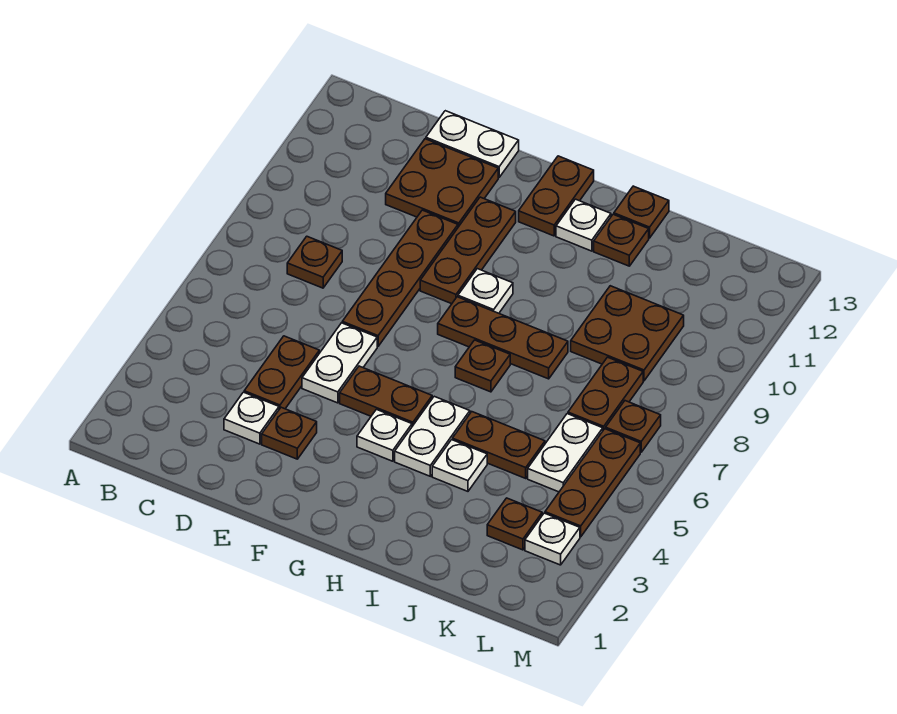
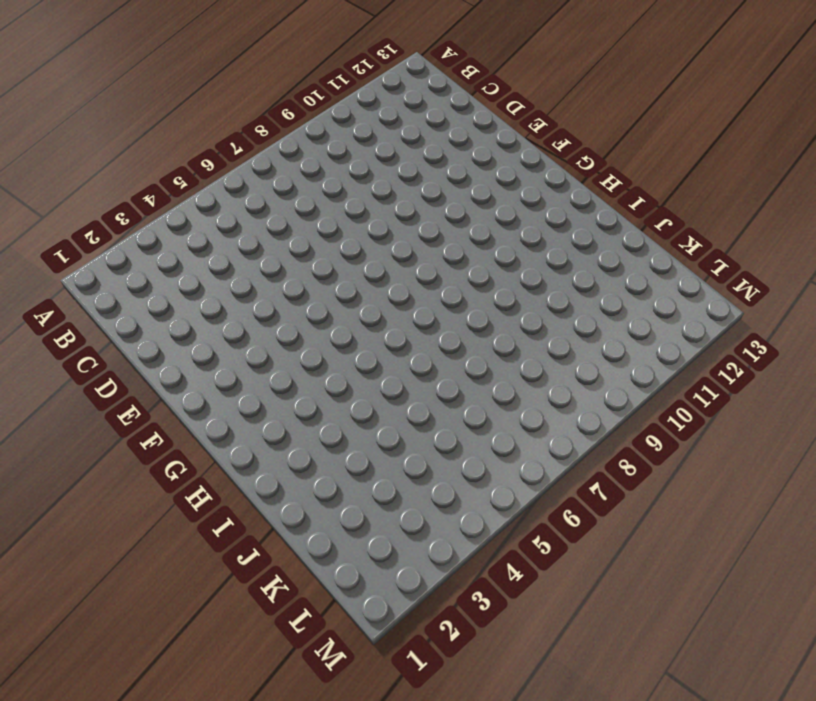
none -> brown plate C8 level 1
none -> white plate D3 level 1
none -> brown plate D4:D5 level 1

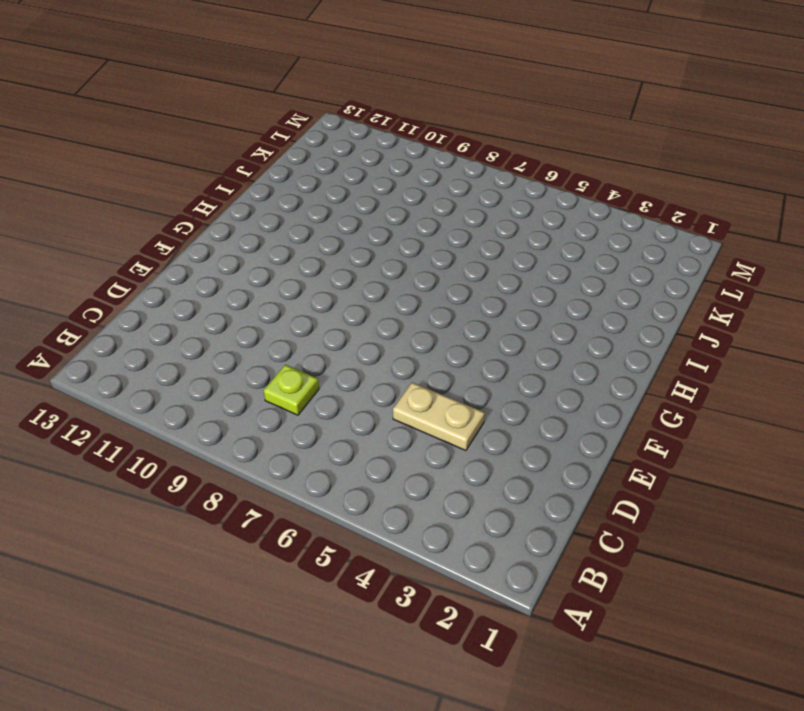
lime plate C8 level 1 -> brown plate C8 level 1
tan plate D4:D5 level 1 -> brown plate D4:D5 level 1
none -> white plate D3 level 1
none -> brown plate D11:E12 level 1
none -> white plate D13:E13 level 1

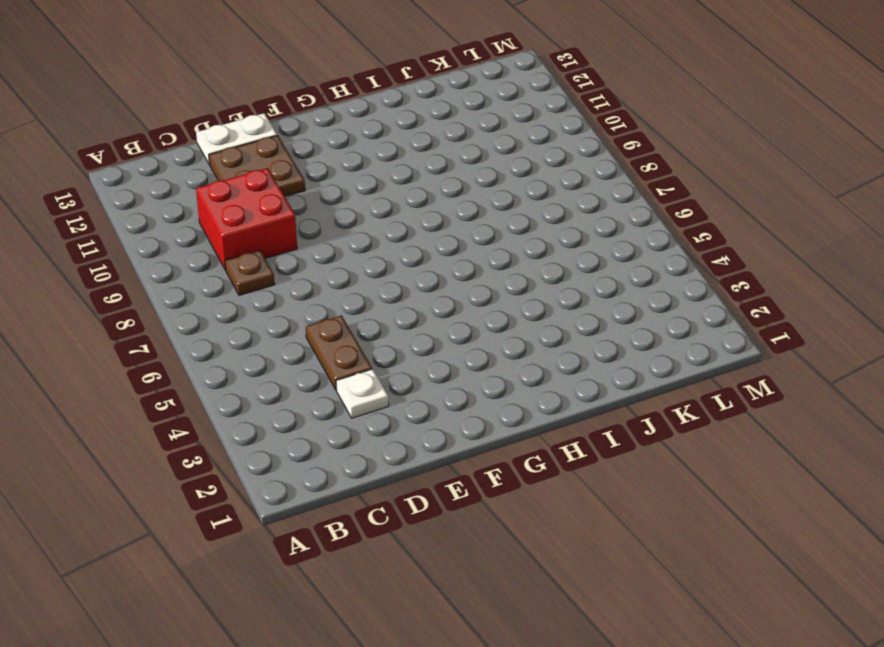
red brick C9:D10 level 1 -> none
none -> brown plate E3 level 1
none -> white plate E5:E6 level 1
none -> brown plate E7:E10 level 1

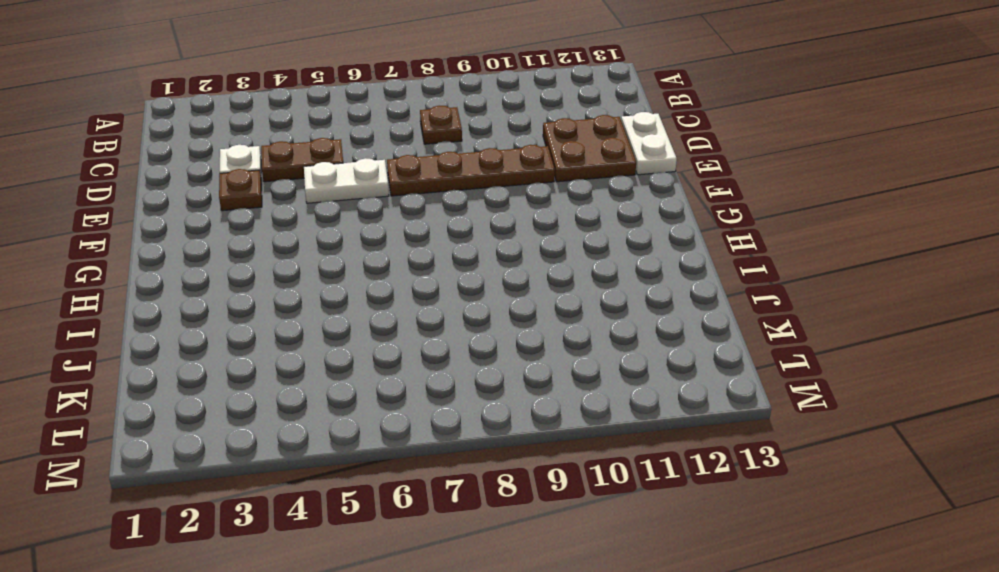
none -> brown plate F5:G5 level 1
none -> brown plate F9:F11 level 1
none -> white plate G4 level 1

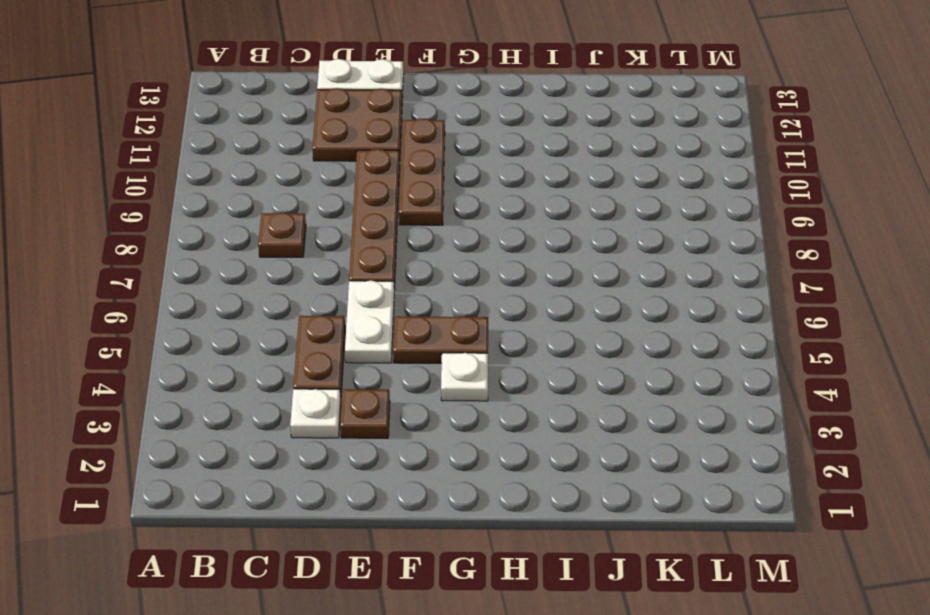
none -> brown plate G8:I8 level 1
none -> white plate G9 level 1
none -> brown plate G12:G13 level 1

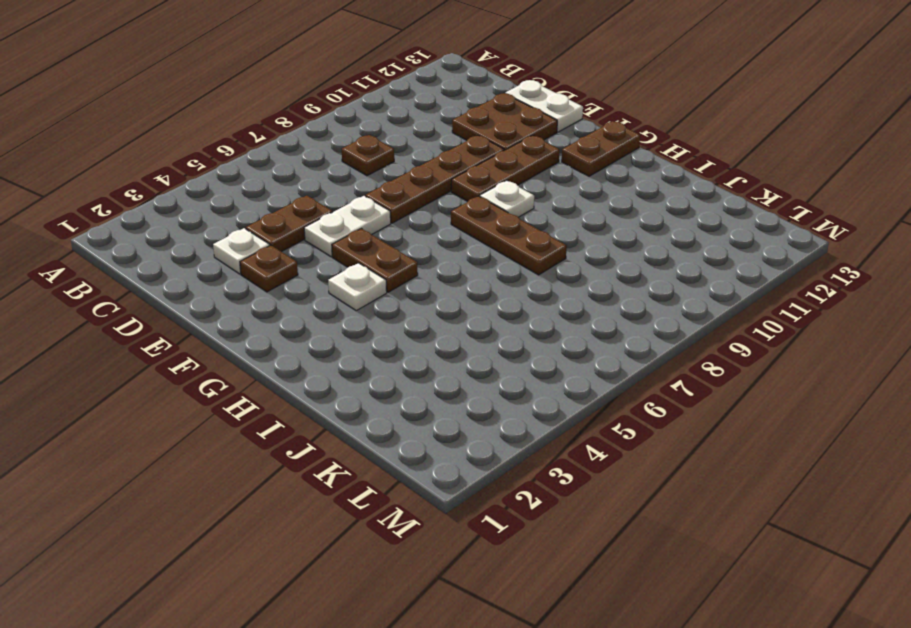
none -> white plate H4:H5 level 1
none -> brown plate H7 level 1
none -> white plate H12 level 1

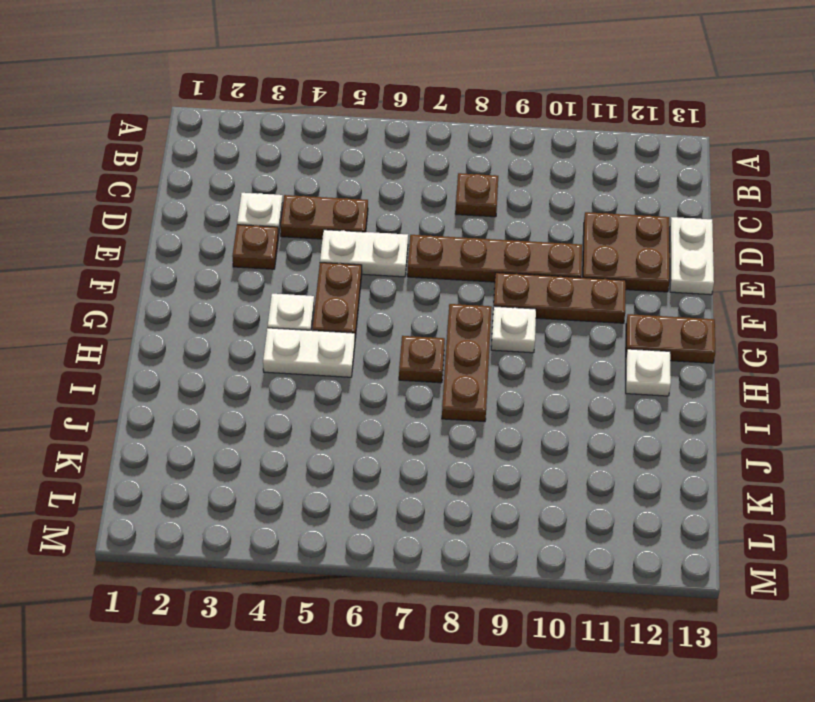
none -> white plate I4 level 1
none -> brown plate I5:J5 level 1
none -> brown plate I12 level 1

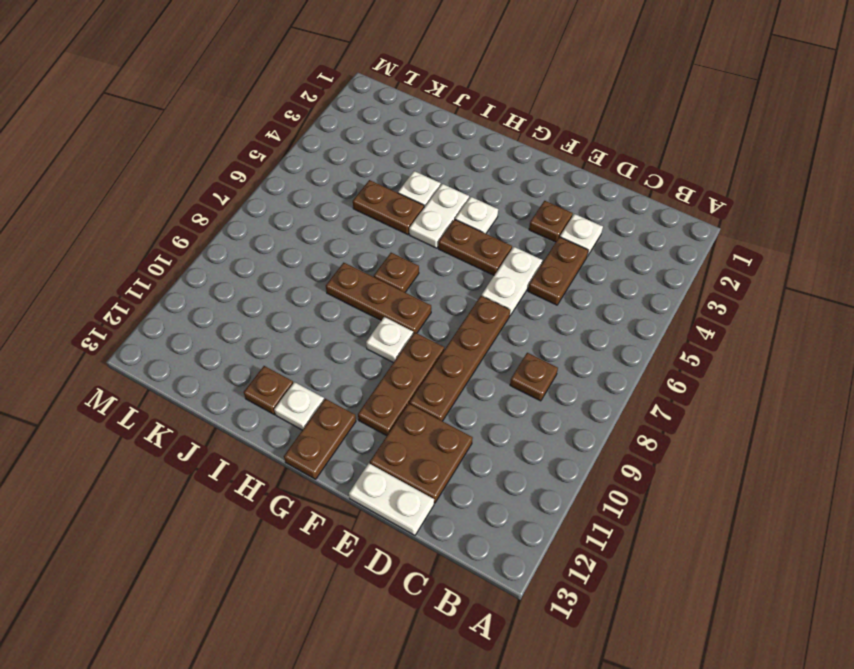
none -> brown plate I13 level 1
none -> brown plate J9:K10 level 1
none -> brown plate K3 level 1

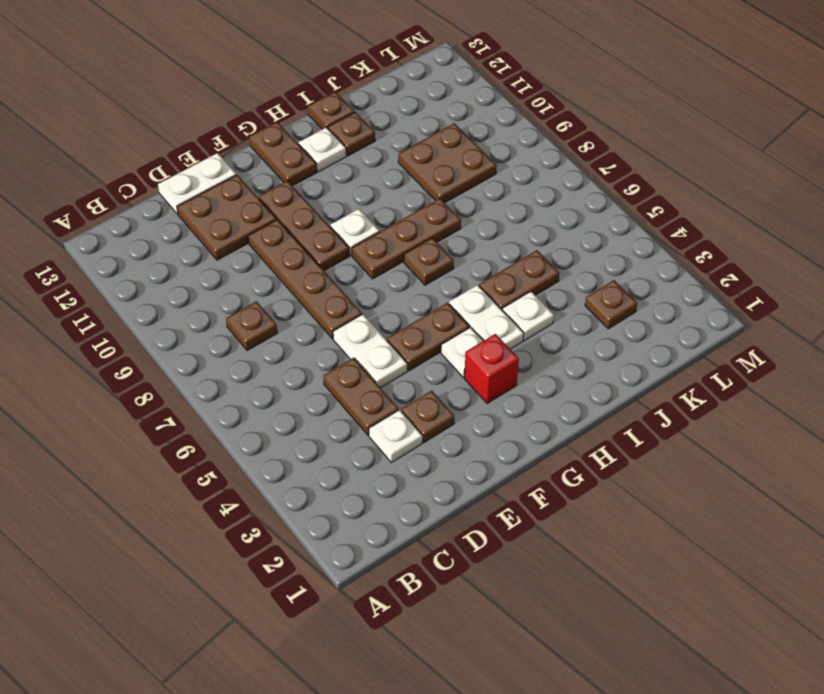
red brick G3 level 1 -> none
none -> white plate K5:K6 level 1
none -> brown plate K7:K8 level 1
none -> white plate L3 level 1

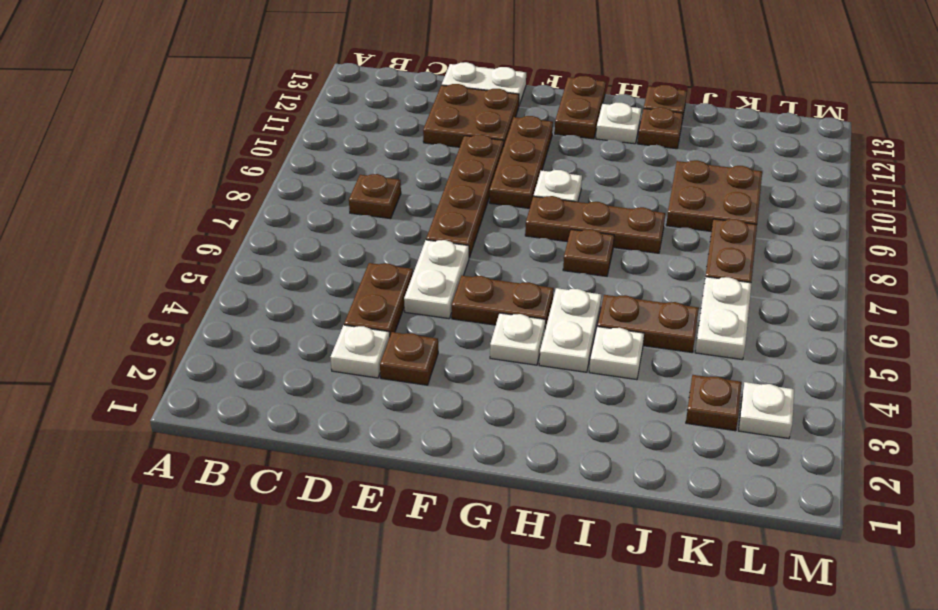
none -> brown plate L4:L6 level 1
none -> brown plate L7 level 1

